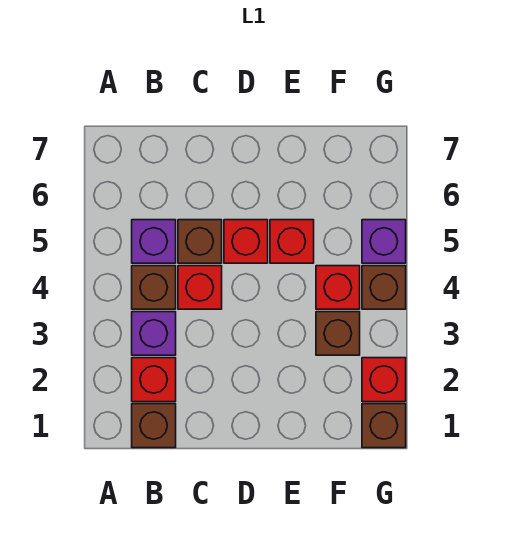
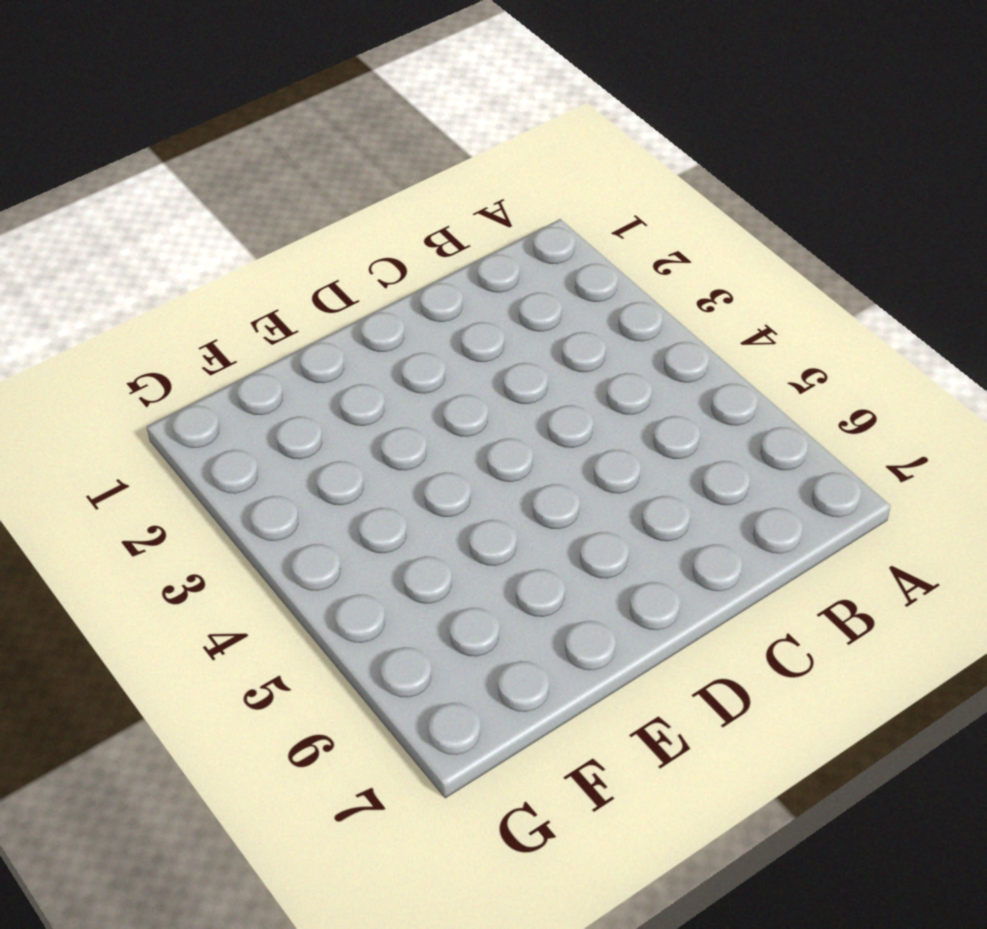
none -> brown brick B1 level 1
none -> red brick B2 level 1
none -> purple brick B3 level 1

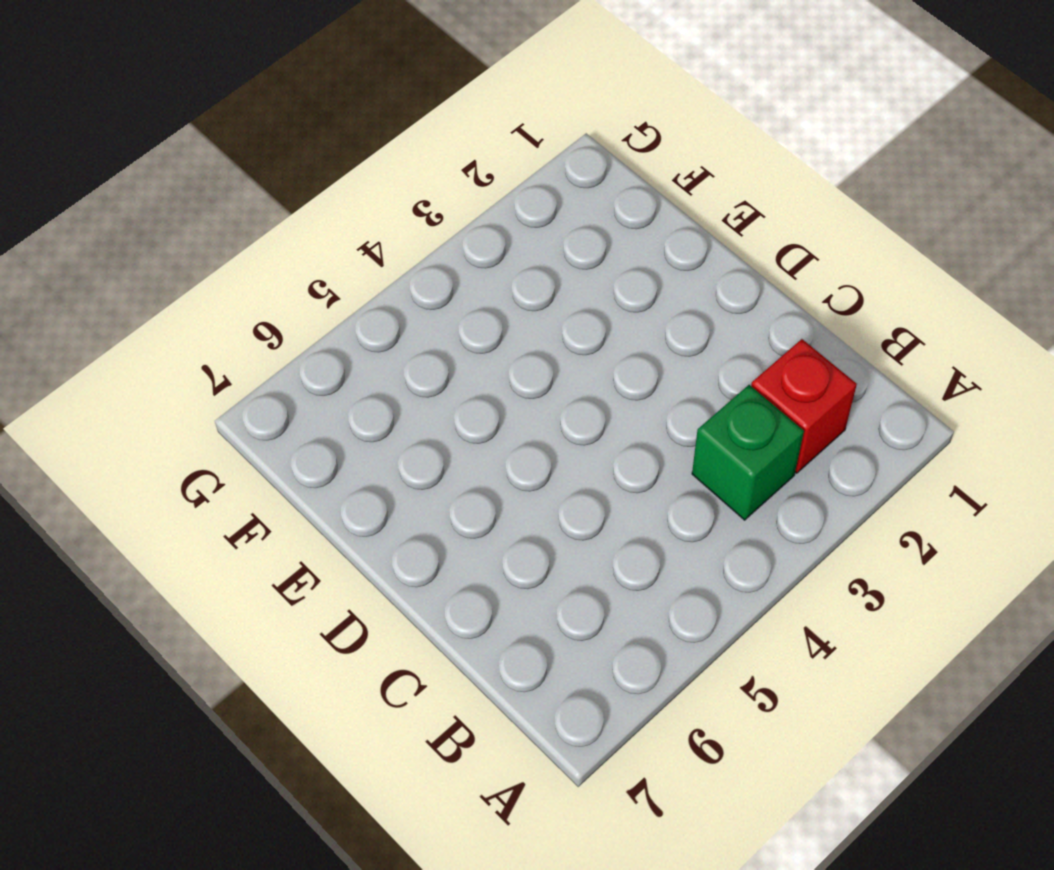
green brick B3 level 1 -> purple brick B3 level 1
none -> brown brick B1 level 1
none -> brown brick B4 level 1
none -> purple brick B5 level 1

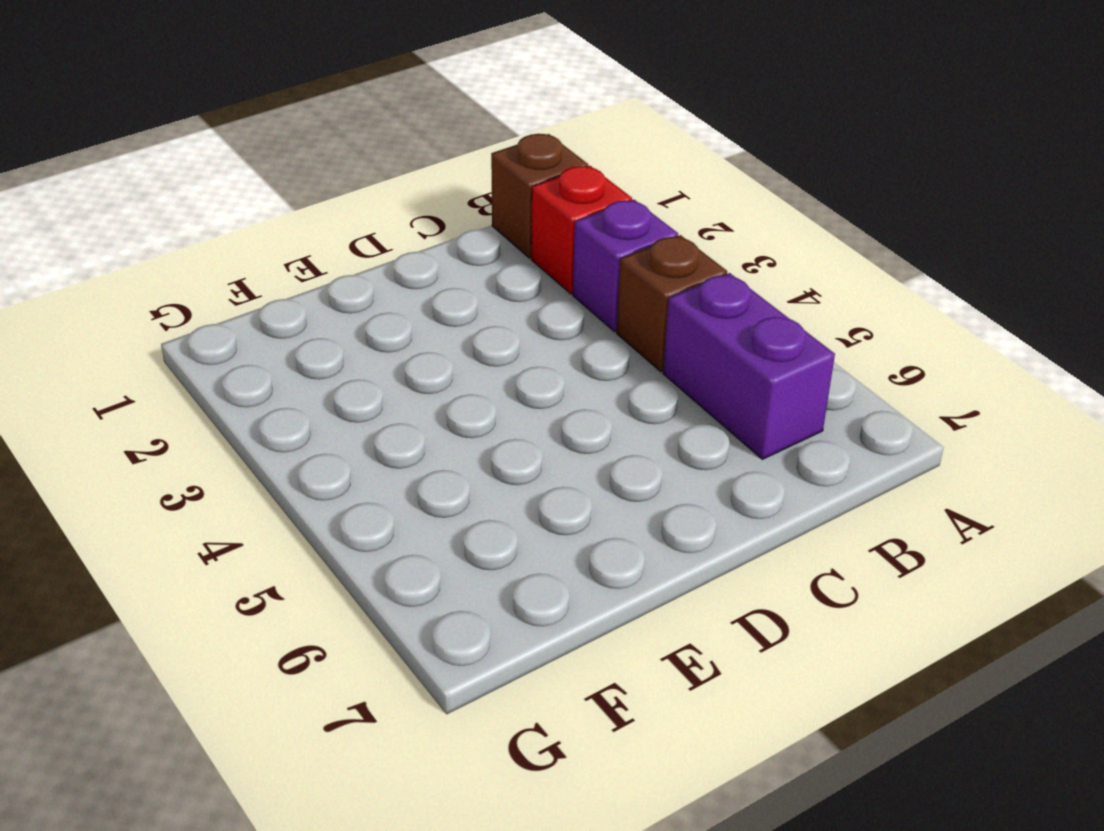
purple brick B5:B6 level 1 -> purple brick B5 level 1
none -> red brick C4 level 1
none -> brown brick C5 level 1
none -> red brick D5 level 1

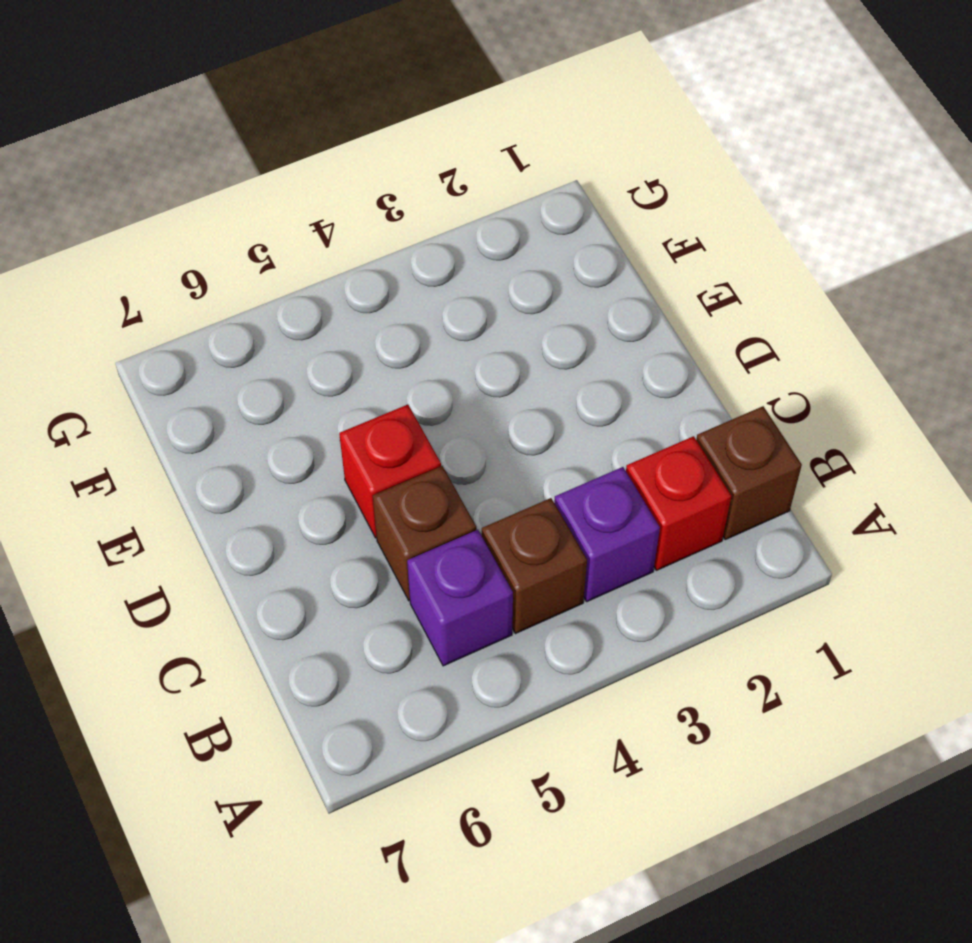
none -> red brick C4 level 1
none -> red brick E5 level 1
none -> brown brick F3 level 1

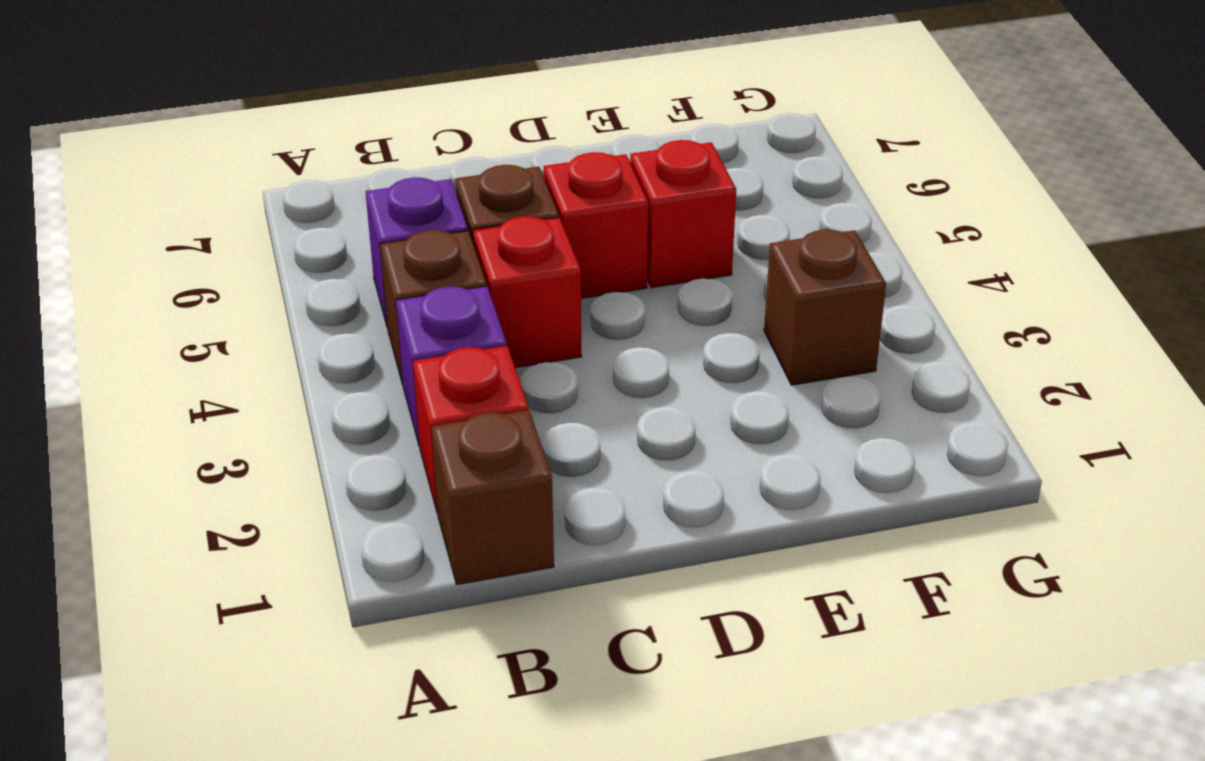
none -> red brick F4 level 1
none -> brown brick G1 level 1
none -> red brick G2 level 1

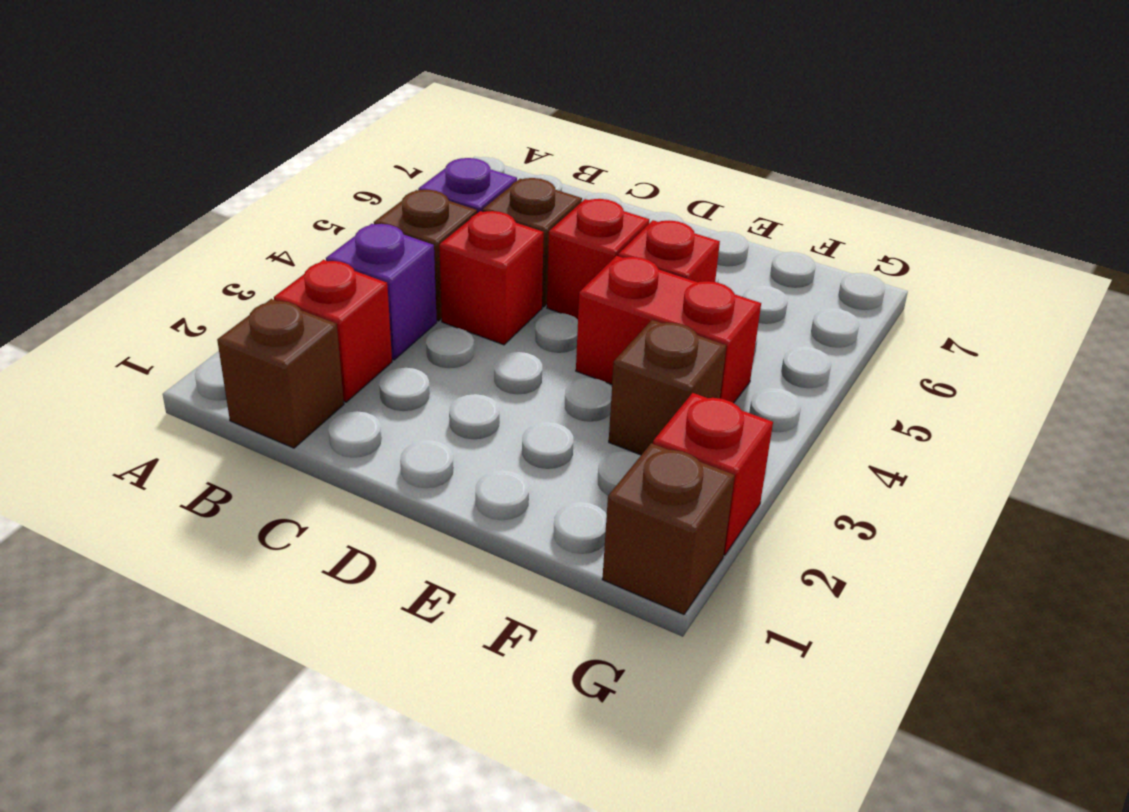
red brick E4:F4 level 1 -> red brick F4 level 1
none -> brown brick G4 level 1
none -> purple brick G5 level 1

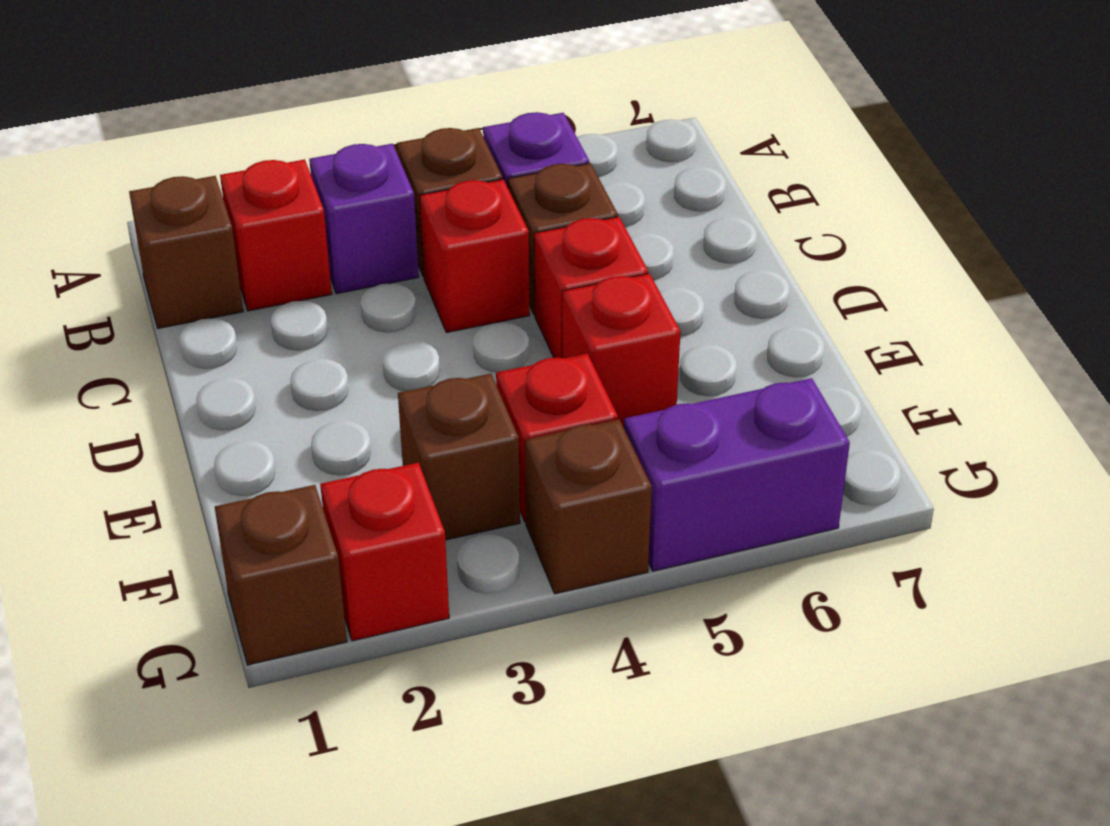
purple brick G5:G6 level 1 -> purple brick G5 level 1

